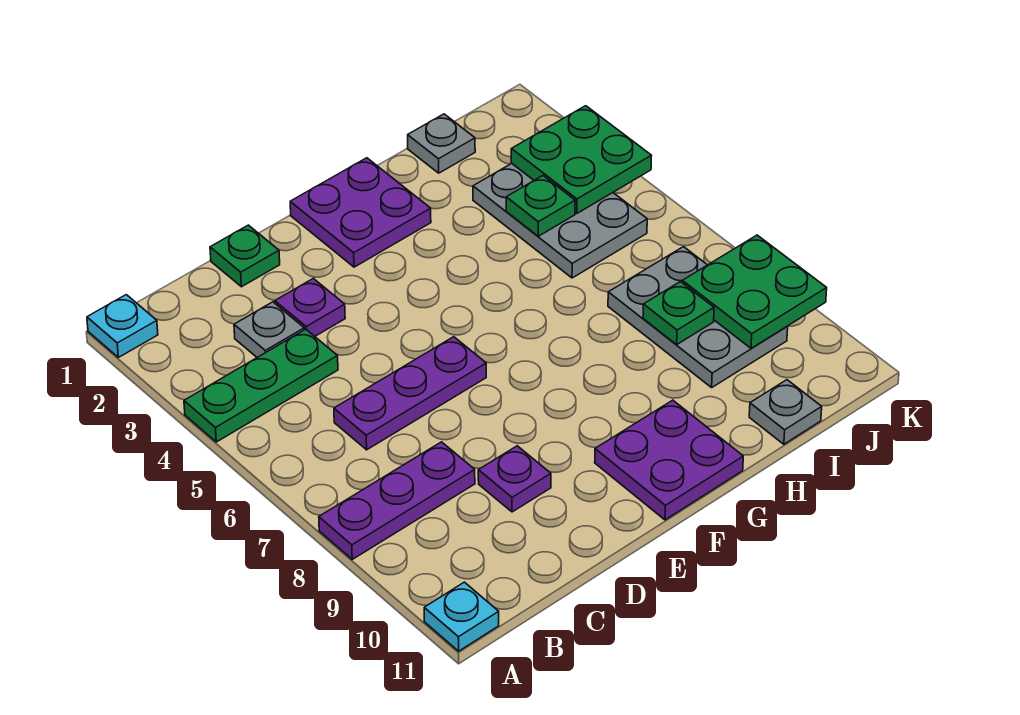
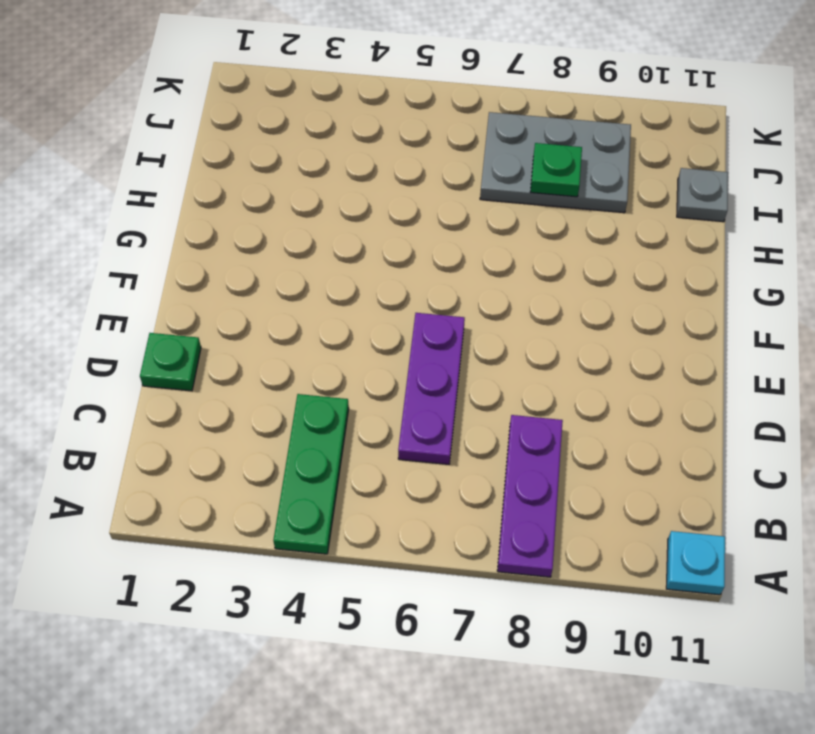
none -> cyan plate A1 level 1
none -> grey plate C3 level 1
none -> purple plate D3 level 1

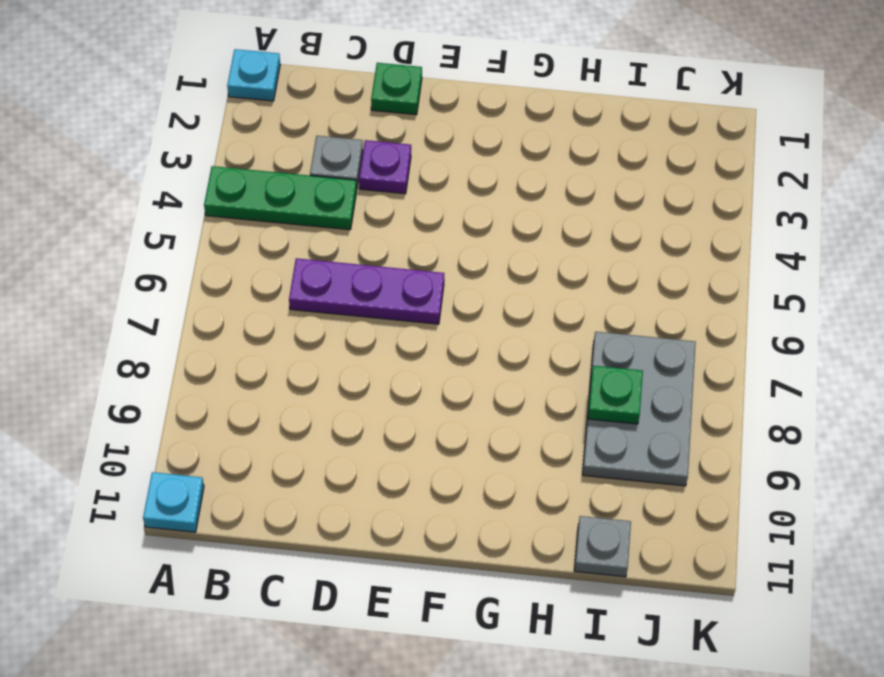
none -> purple plate A8:C8 level 1
none -> purple plate D9 level 1
none -> purple plate F1:G2 level 1

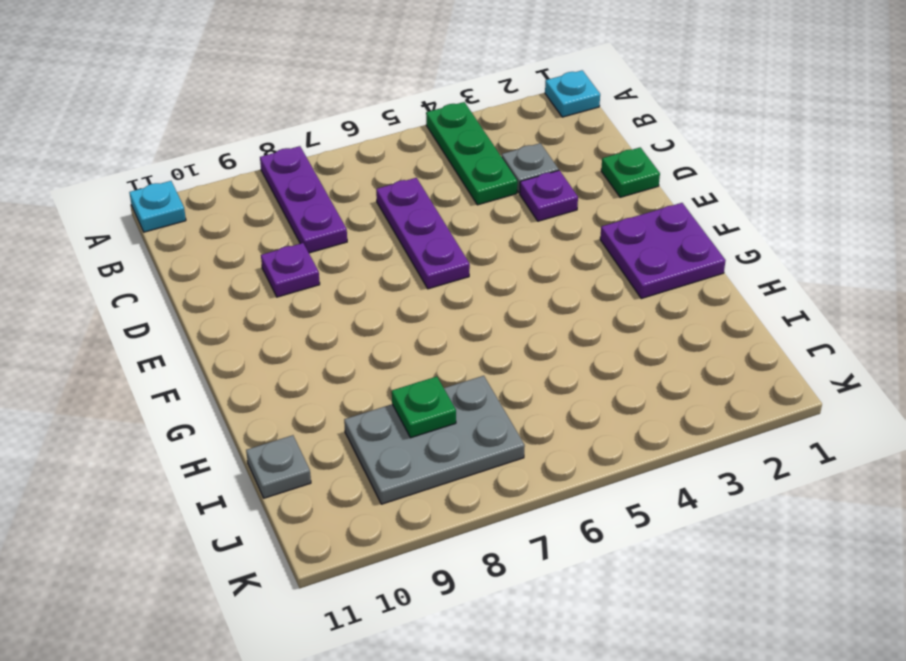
none -> purple plate F10:G11 level 1
none -> grey plate I1 level 1
none -> grey plate I3:J5 level 1

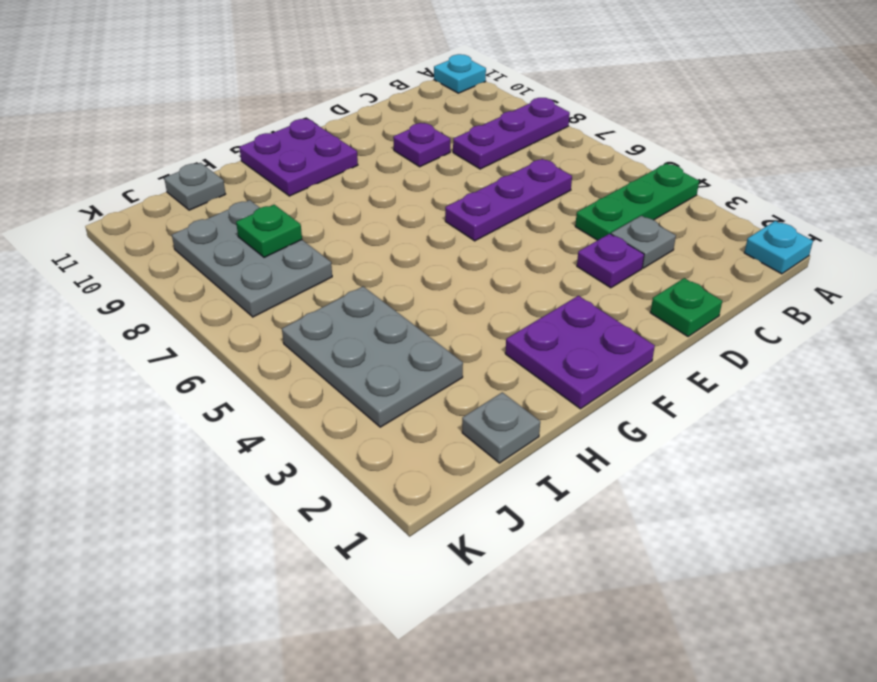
none -> green plate I4 level 2
none -> green plate J3:K4 level 2
none -> green plate J8:K9 level 2

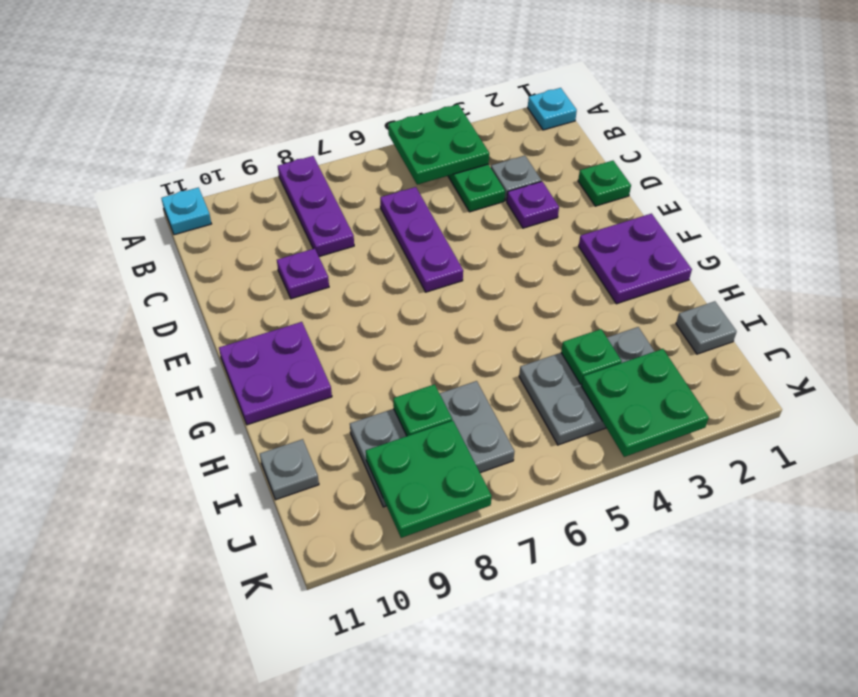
green plate A4:B5 level 2 -> none

